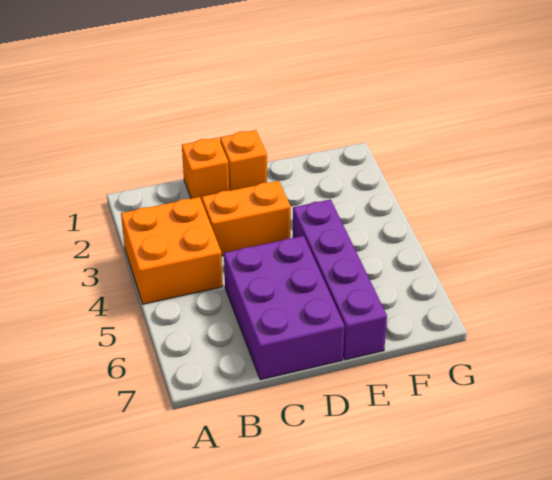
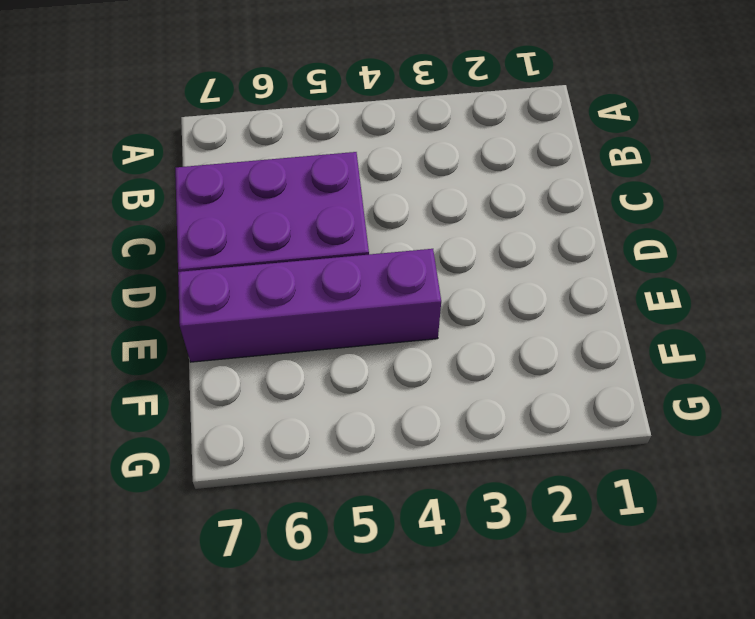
none -> orange brick A3:B4 level 1
none -> orange brick C1 level 1

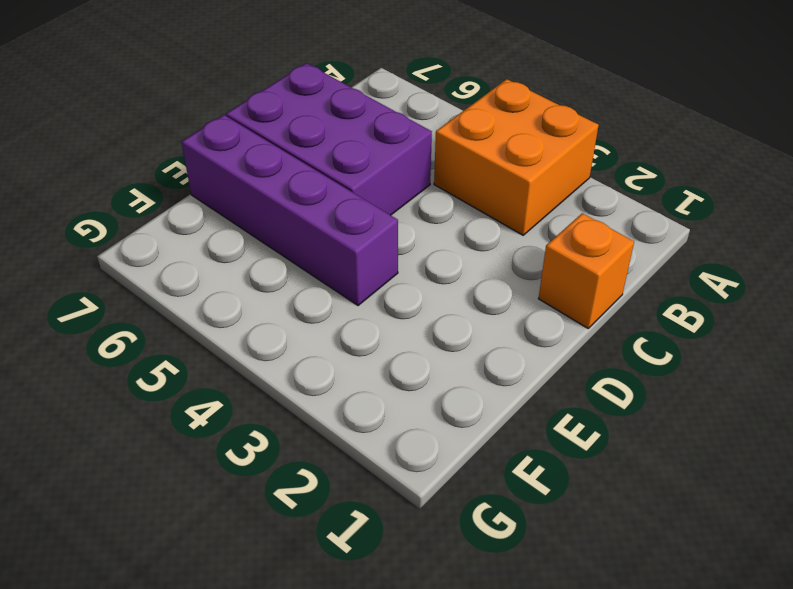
none -> orange brick C3:D3 level 1
none -> orange brick D1 level 1

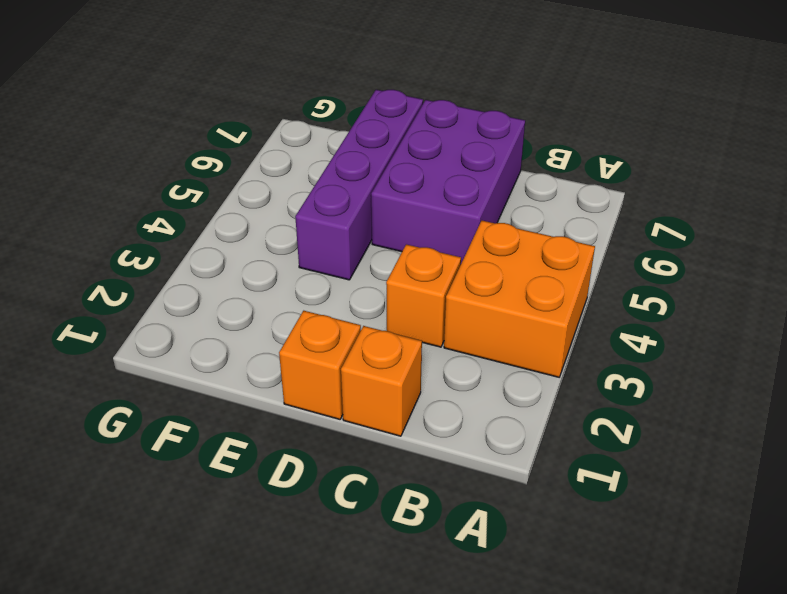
orange brick C3 level 1 -> orange brick C3:D3 level 1

